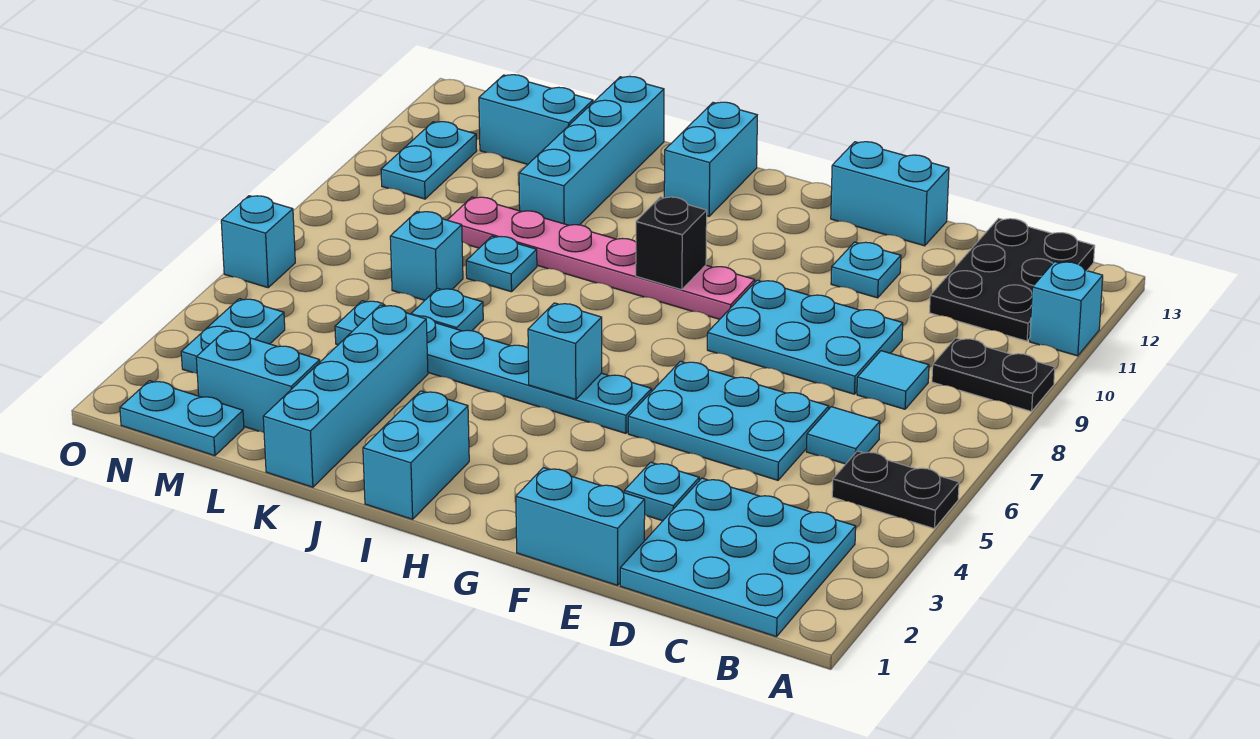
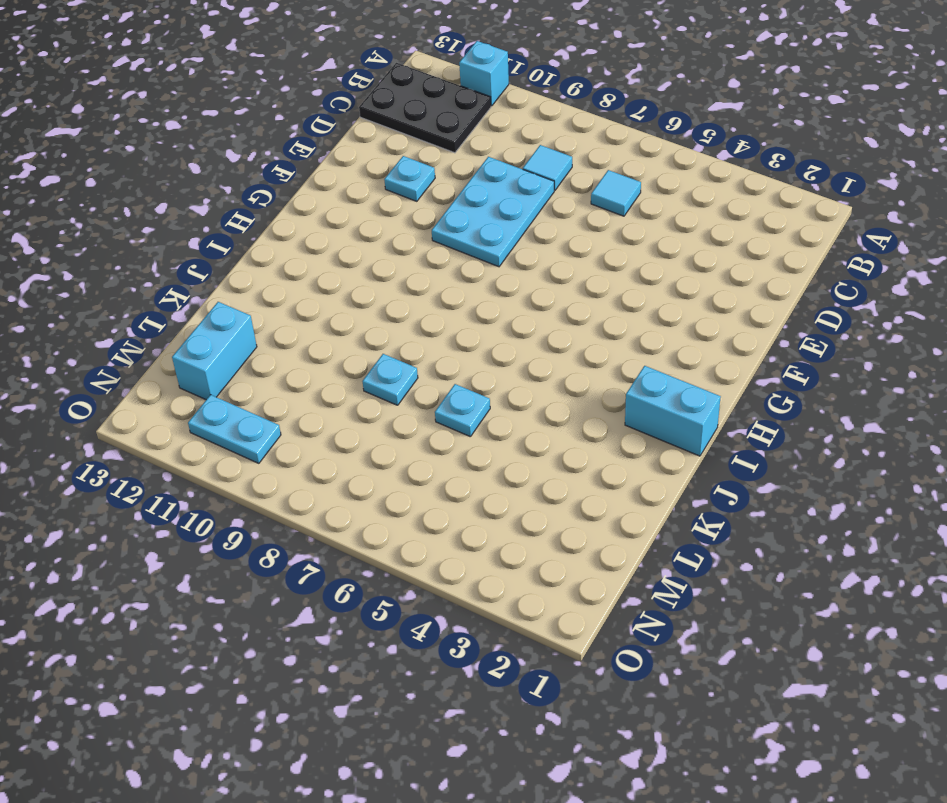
none -> black plate A5:B5 level 1
none -> black plate A9:B9 level 1
none -> cyan plate B1:D3 level 1
none -> cyan plate D5:F6 level 1

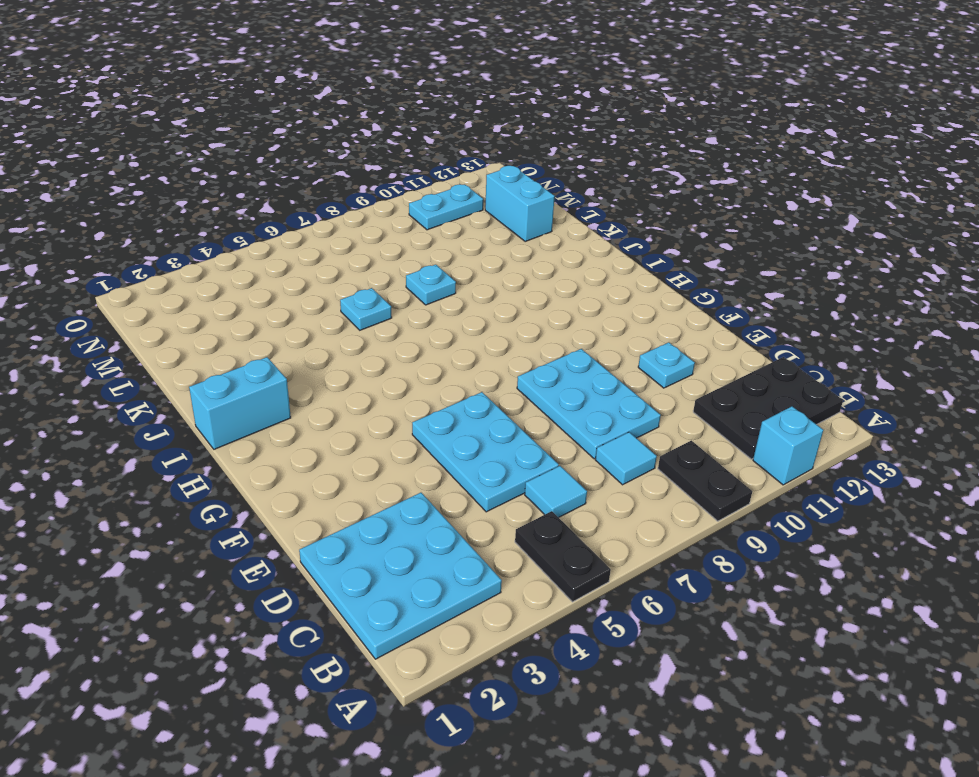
none -> cyan brick E1:F1 level 1
none -> cyan plate E3 level 1
none -> cyan brick E13:F13 level 1
none -> cyan plate G5:L5 level 1

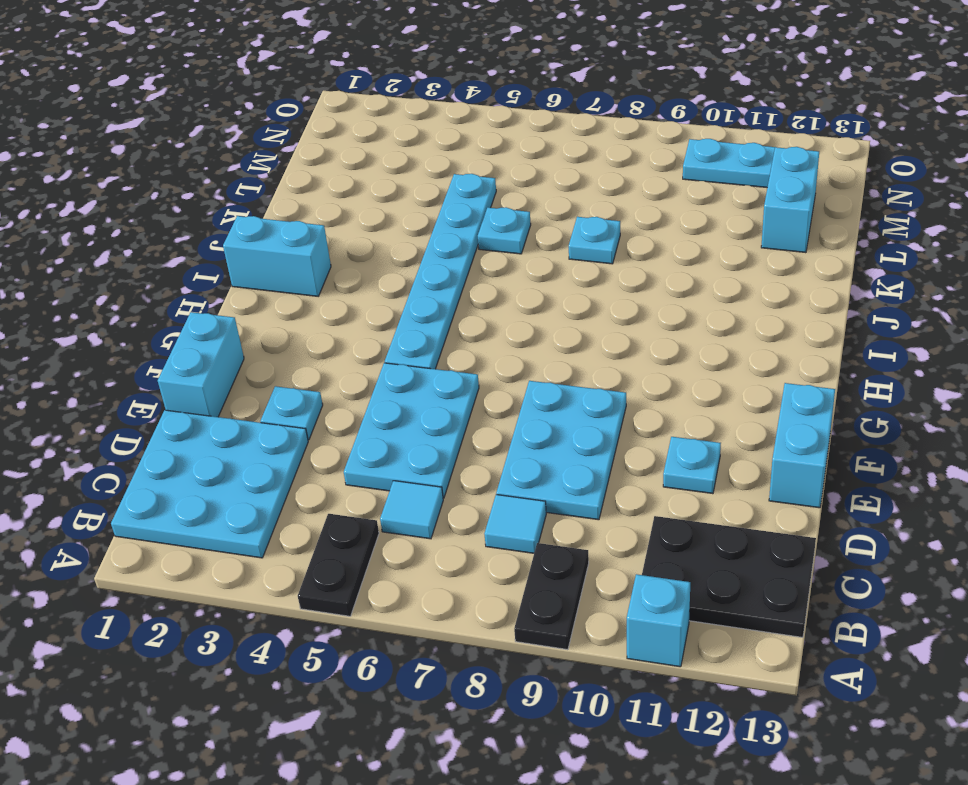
none -> pink plate G9:L9 level 1
none -> cyan brick I12:I13 level 1
none -> cyan brick K1:K4 level 1
none -> cyan brick K10:K13 level 1

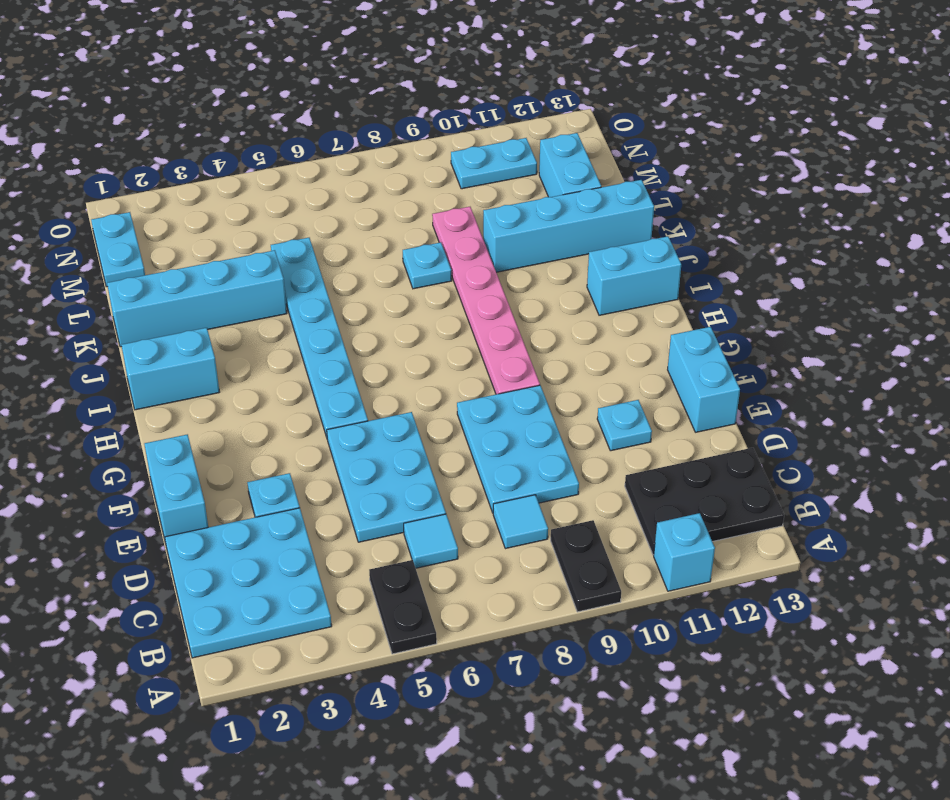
none -> cyan plate K6 level 1
none -> cyan brick L2:M2 level 1
none -> cyan brick L7 level 1
none -> cyan plate N3:N4 level 1

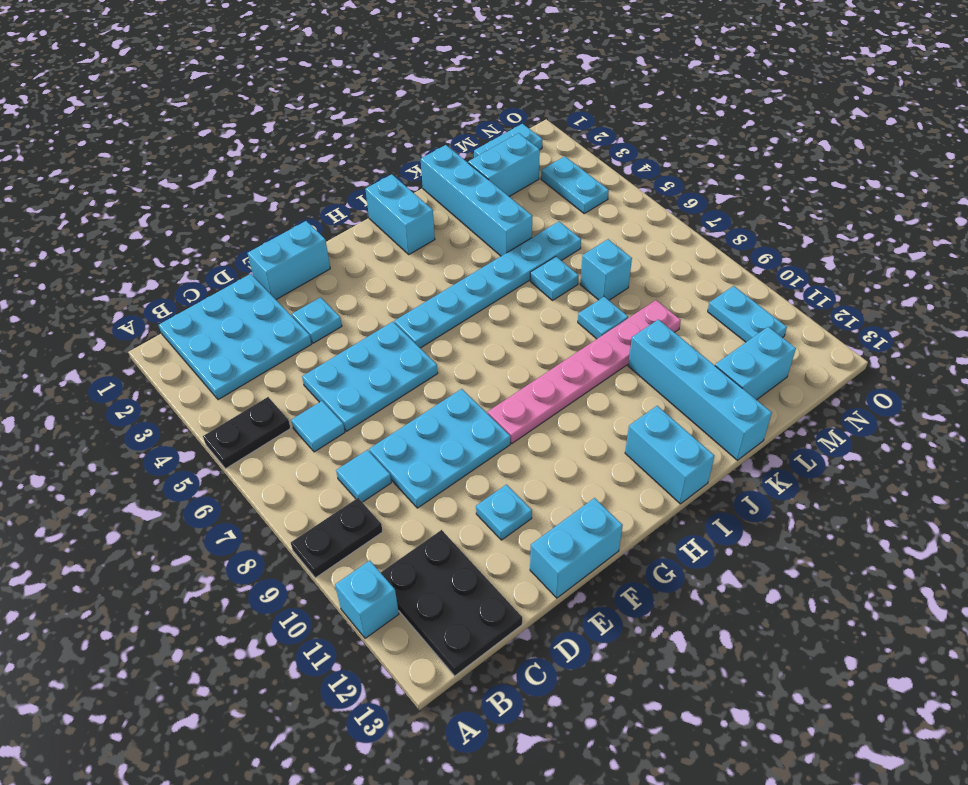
none -> cyan brick O6 level 1
none -> cyan brick H5 level 2
none -> black brick H9 level 2

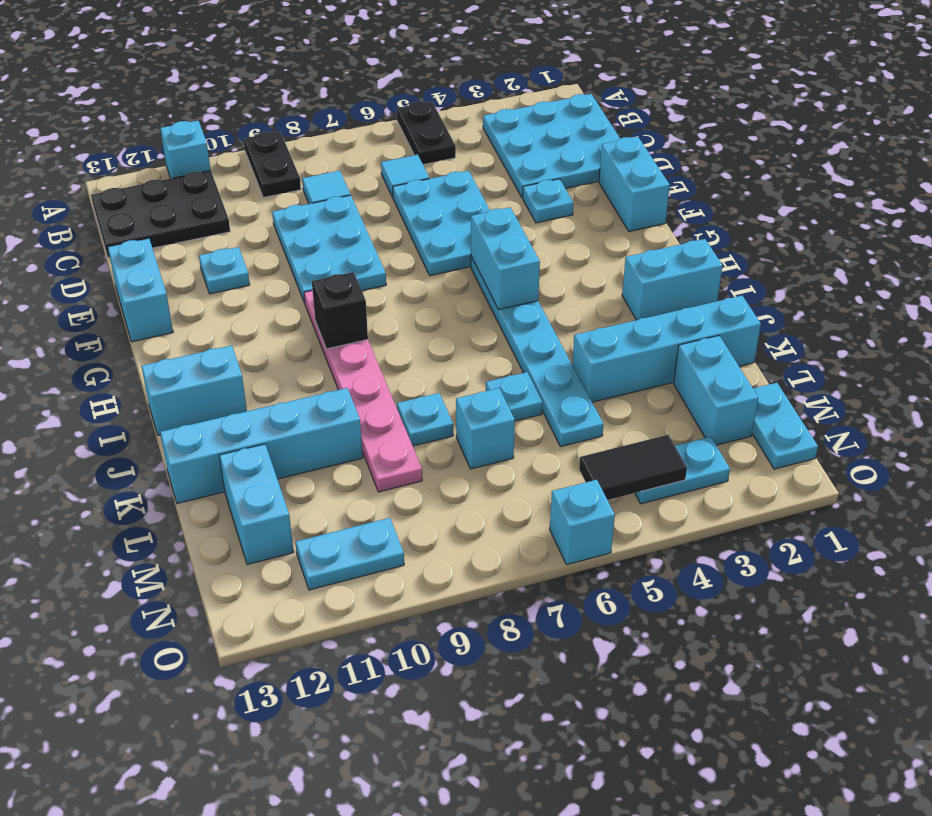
cyan brick G5:H5 level 2 -> cyan brick H5 level 2
black tile N4:N5 level 2 -> none

